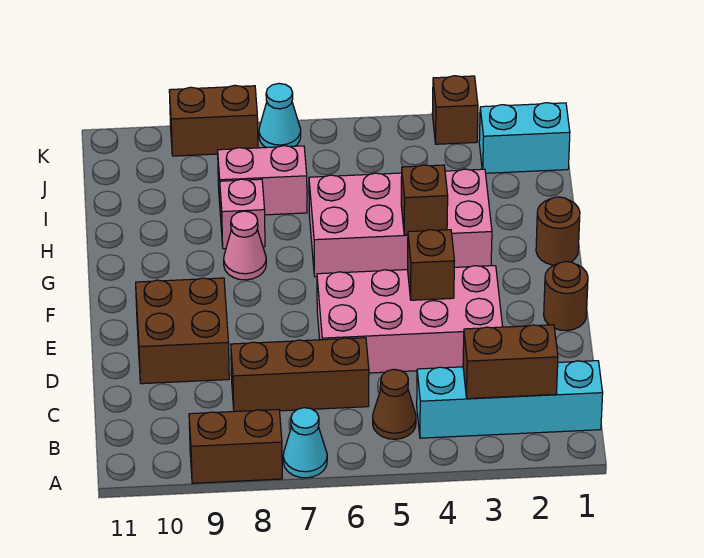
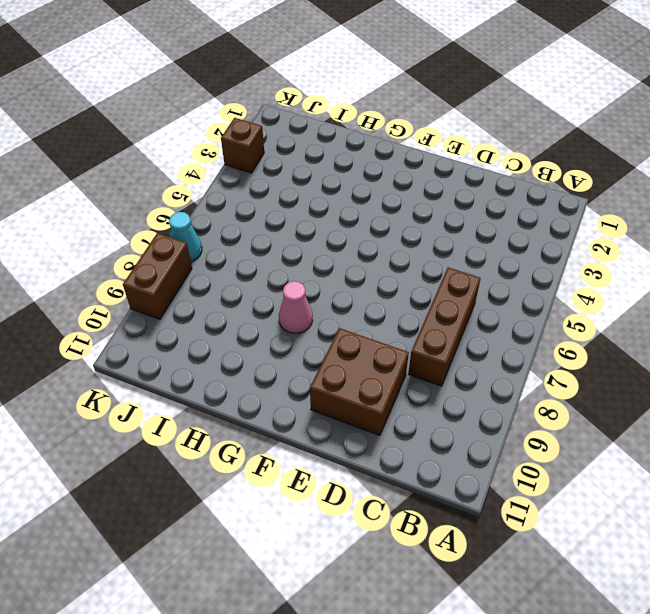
none -> cyan cone A7 level 1
none -> brown brick A8:A9 level 1
none -> cyan brick B1:B4 level 1

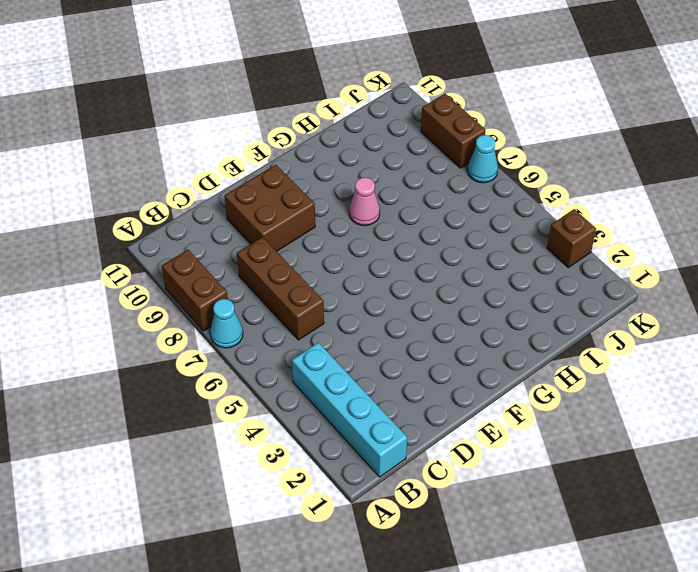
none -> brown cone B5 level 1
none -> pink brick D3:E6 level 1
none -> brown round brick E1 level 1

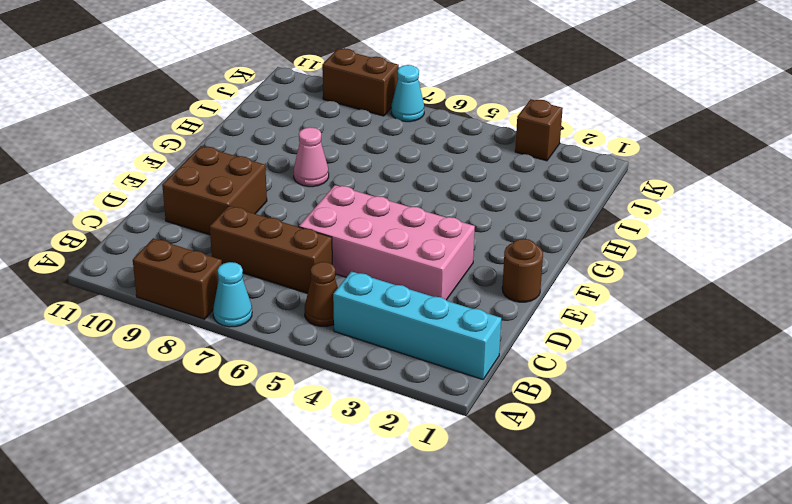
none -> brown round brick G1 level 1
none -> pink brick G3:H6 level 1
none -> pink brick H8 level 1

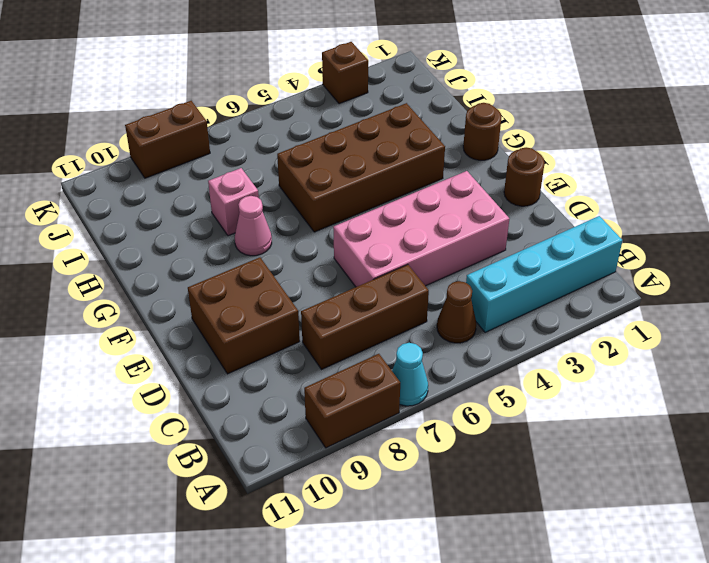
brown brick G3:H6 level 1 -> pink brick G3:H6 level 1
none -> pink brick I7:I8 level 1
none -> cyan brick J1:J2 level 1
none -> cyan cone K7 level 1

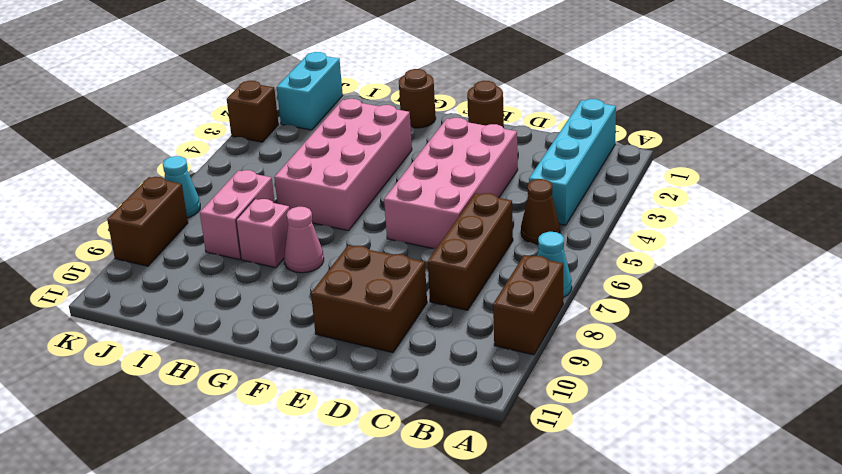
none -> brown brick B2:B3 level 2
none -> brown brick E4 level 2
none -> brown brick G4 level 2

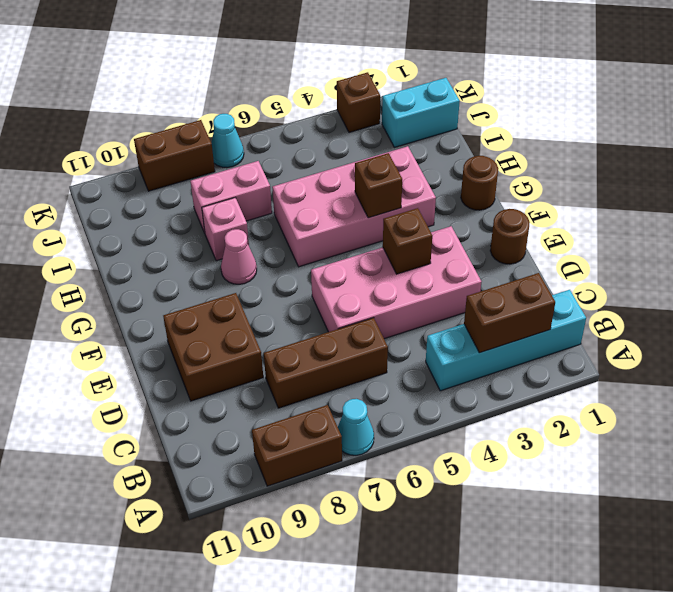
none -> brown cone B5 level 1

